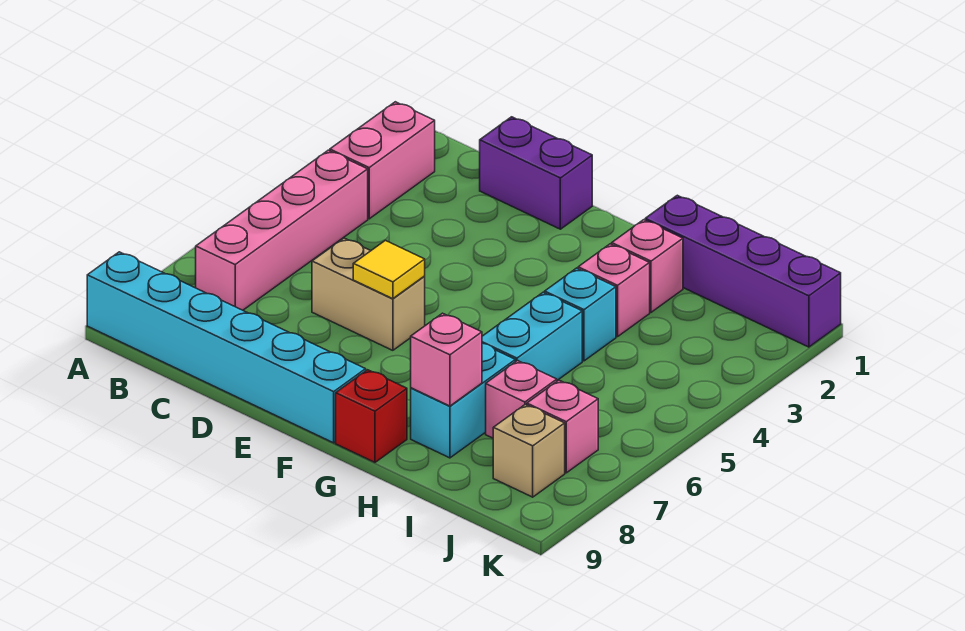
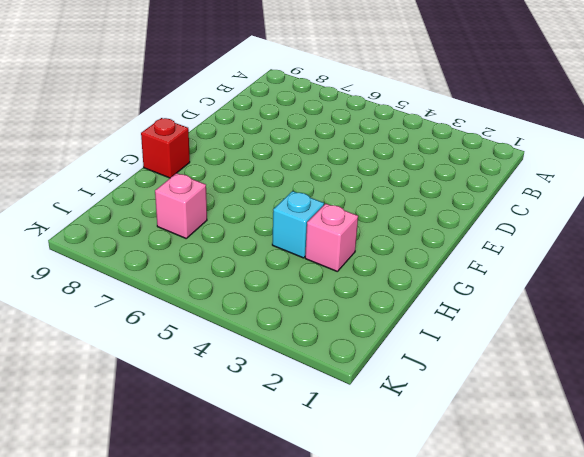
none -> cyan brick A9:F9 level 1
none -> pink brick B2:B3 level 1
none -> pink brick B4:B7 level 1

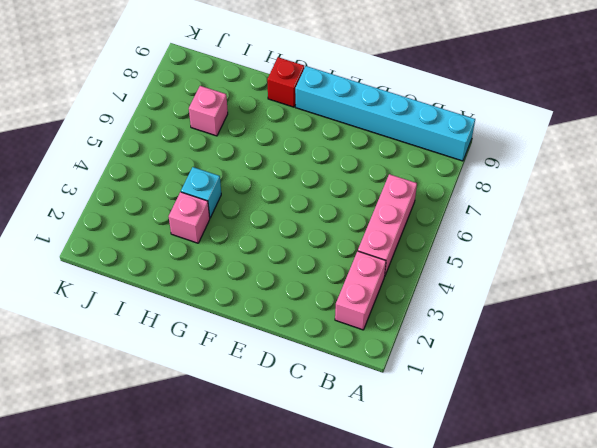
pink brick B4:B6 level 1 -> pink brick B4:B7 level 1
none -> purple brick D1:E1 level 1
none -> tan brick D6:E6 level 1
none -> purple brick H1:K1 level 1

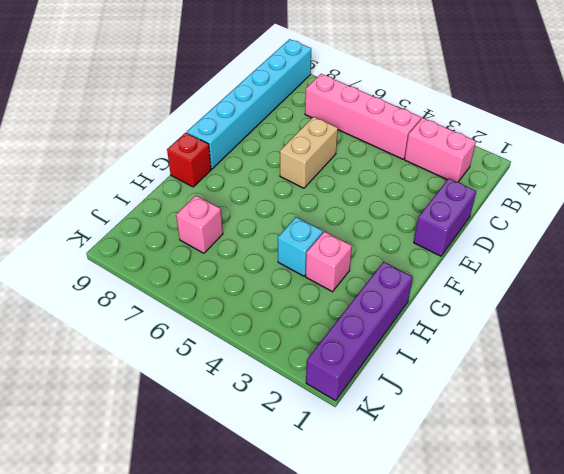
none -> pink brick H2 level 1
none -> cyan brick H5:H6 level 1
none -> cyan brick H7:H8 level 1

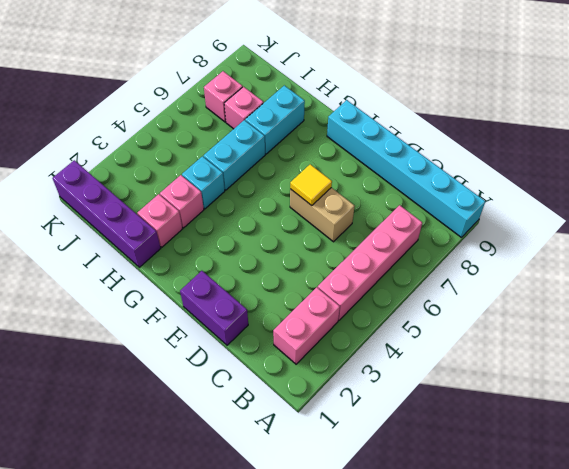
none -> red brick G9 level 1
none -> tan brick J8 level 1
none -> pink brick H8 level 2

